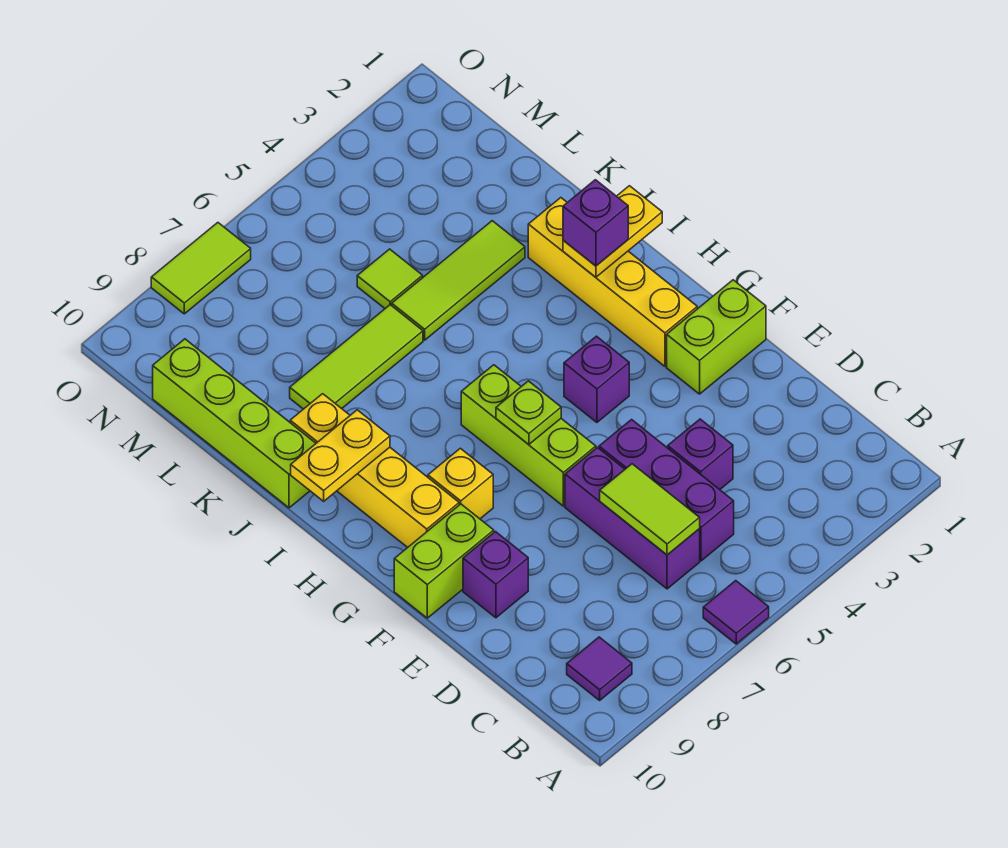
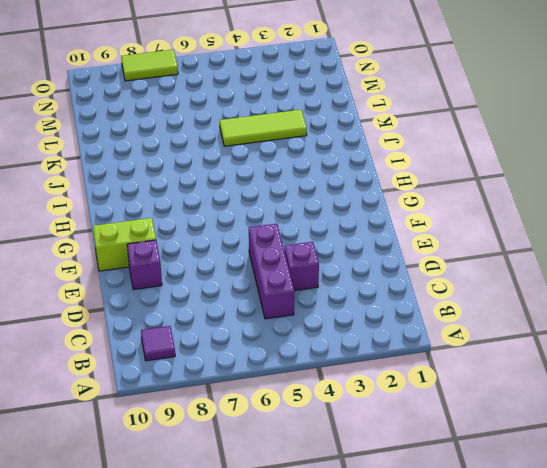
none -> purple tile A6 level 1
none -> purple brick C6:E6 level 1
none -> lime brick F1:F2 level 1

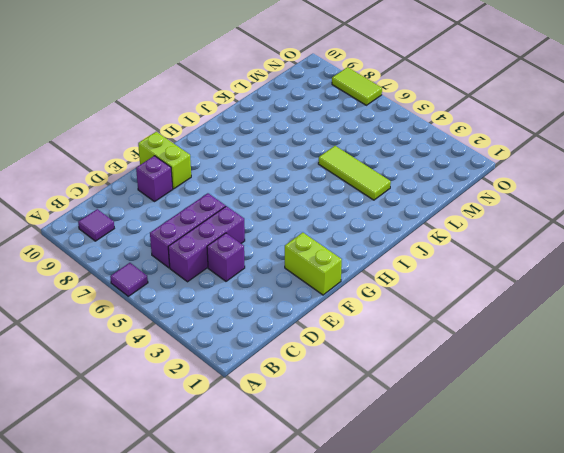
none -> lime brick F6:H6 level 1
none -> yellow brick G2:J2 level 1
none -> purple brick G4 level 1

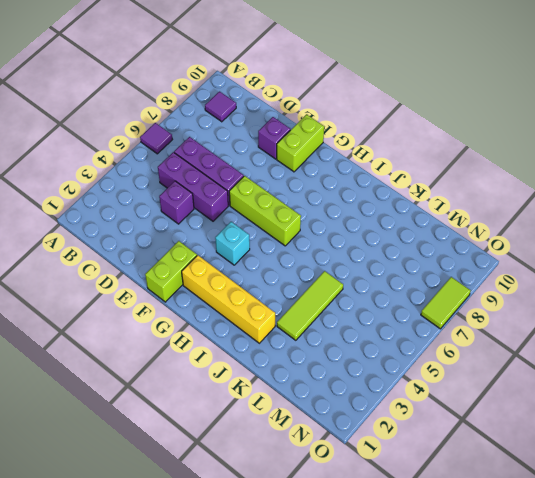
cyan brick G4 level 1 -> purple brick G4 level 1
none -> yellow brick G8 level 1
none -> yellow brick G9:J9 level 1
none -> lime brick J10:M10 level 1

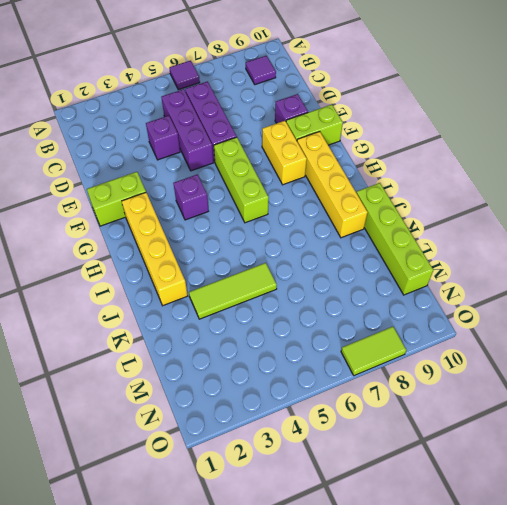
yellow brick F8:G8 level 1 -> yellow brick G8 level 1
none -> lime tile K6:K8 level 1
none -> lime tile L5 level 1
none -> lime tile C6:D6 level 2

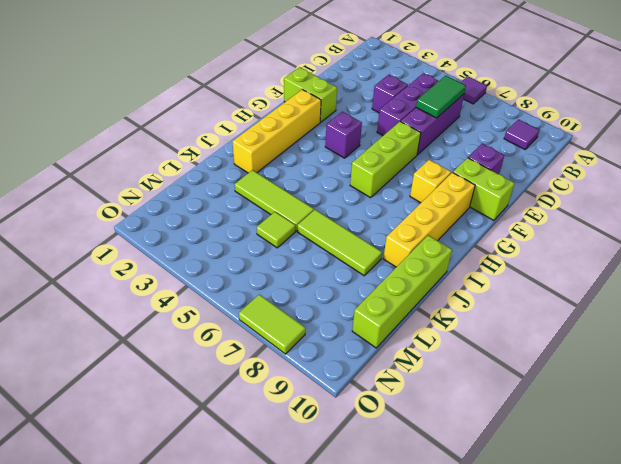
green tile C6:D6 level 2 -> lime tile C6:D6 level 2
none -> lime plate G6 level 2
none -> yellow plate I1:I2 level 2
none -> yellow plate I9:I10 level 2

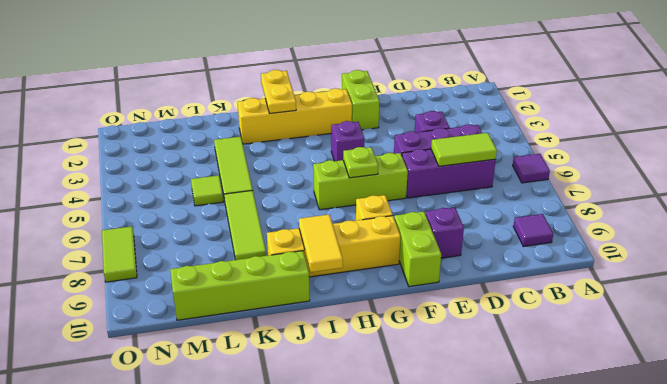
yellow tile I9:I10 level 2 -> yellow plate I9:I10 level 2
none -> purple brick I2 level 3

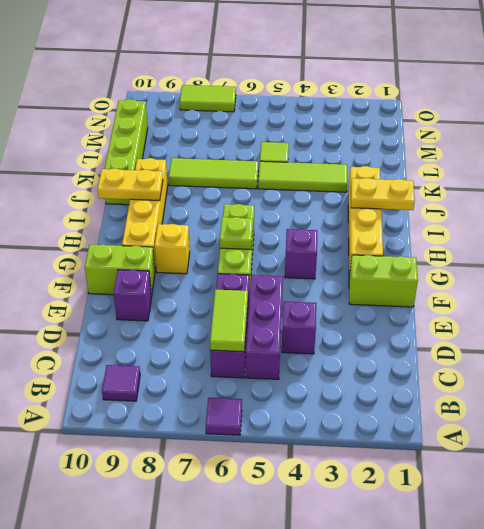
none -> purple brick I2 level 3

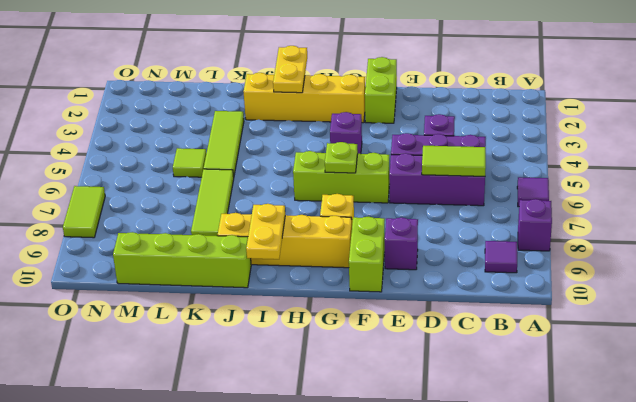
purple brick A8 level 1 -> purple brick I2 level 3

